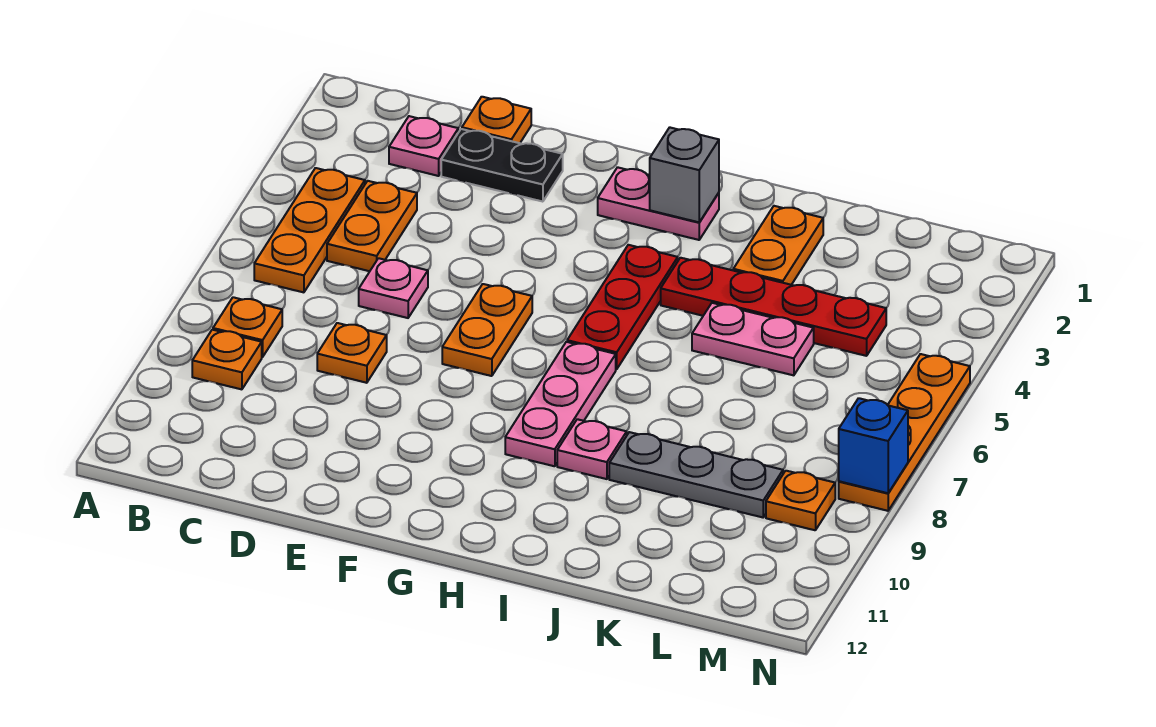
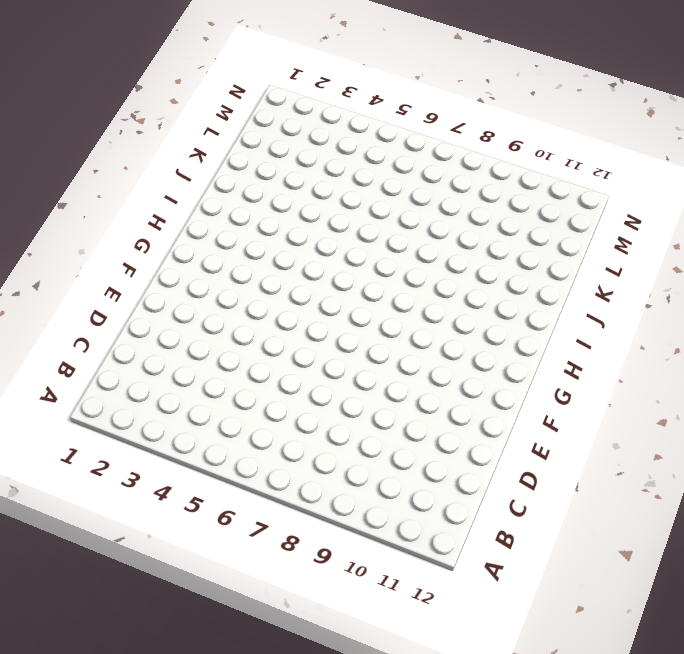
none -> orange plate B4:B6 level 1
none -> orange plate B8 level 1
none -> orange plate B9 level 1

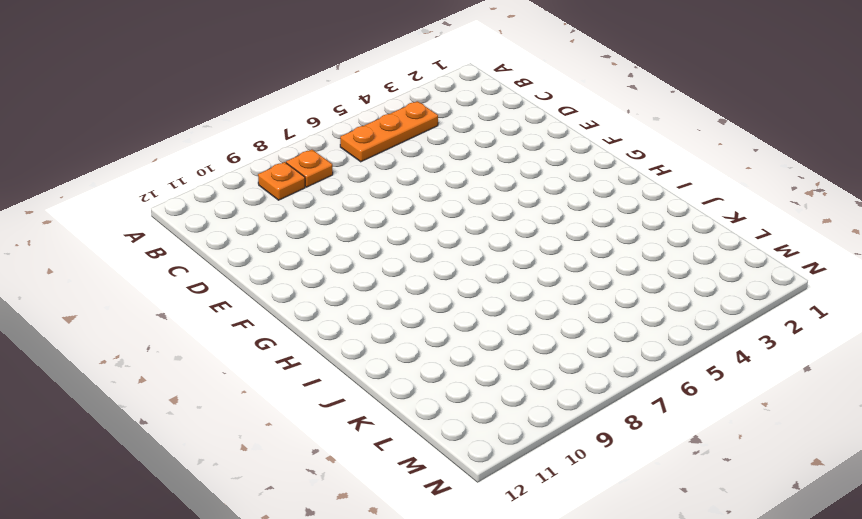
none -> pink plate C2 level 1
none -> orange plate C4:C5 level 1
none -> orange plate D1 level 1

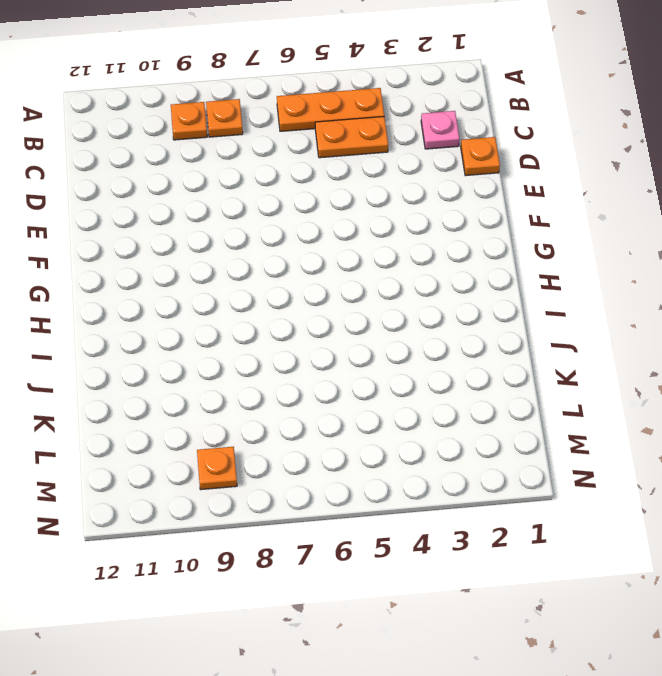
none -> black plate D2:E2 level 1
none -> pink plate D6 level 1
none -> orange plate D8 level 1

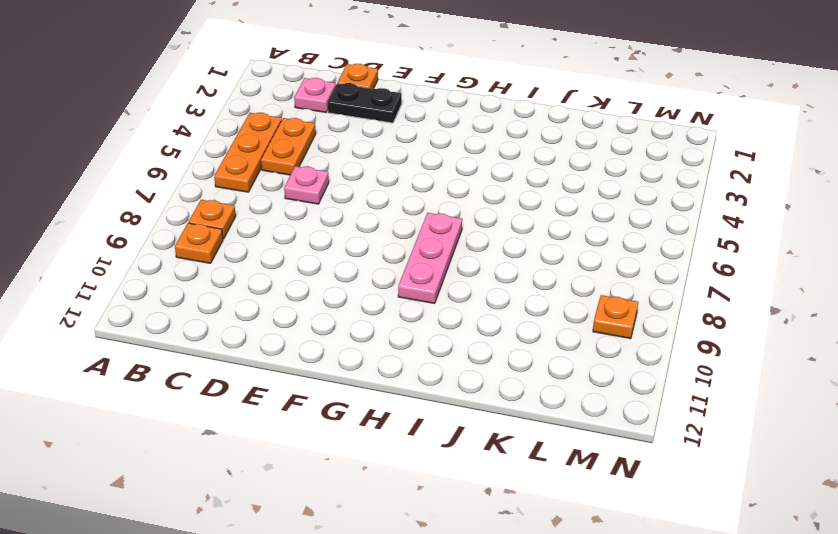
none -> orange plate D8 level 1
none -> orange plate F6:F7 level 1
none -> pink plate G2:H2 level 1

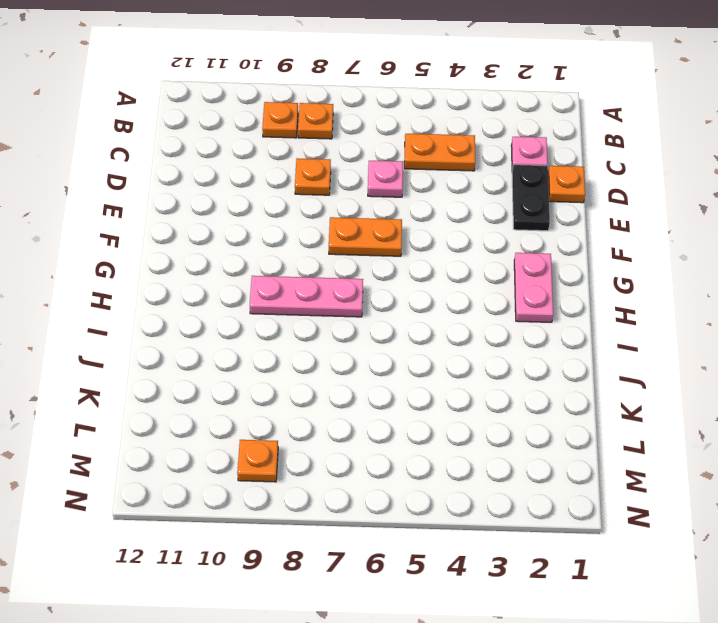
none -> orange plate B4:B6 level 1
none -> red plate H4:H6 level 1
none -> red plate I4:L4 level 1

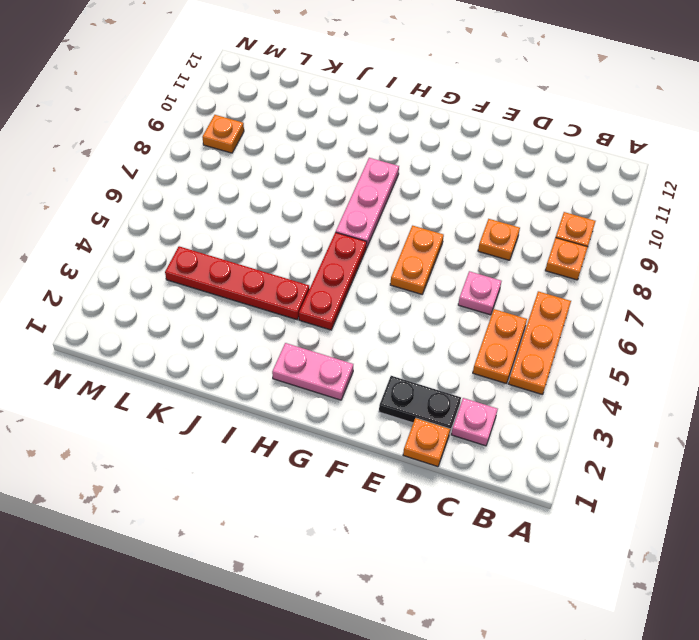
none -> pink plate I9 level 1
none -> orange plate J2:J3 level 1
none -> pink plate J5:K5 level 1

